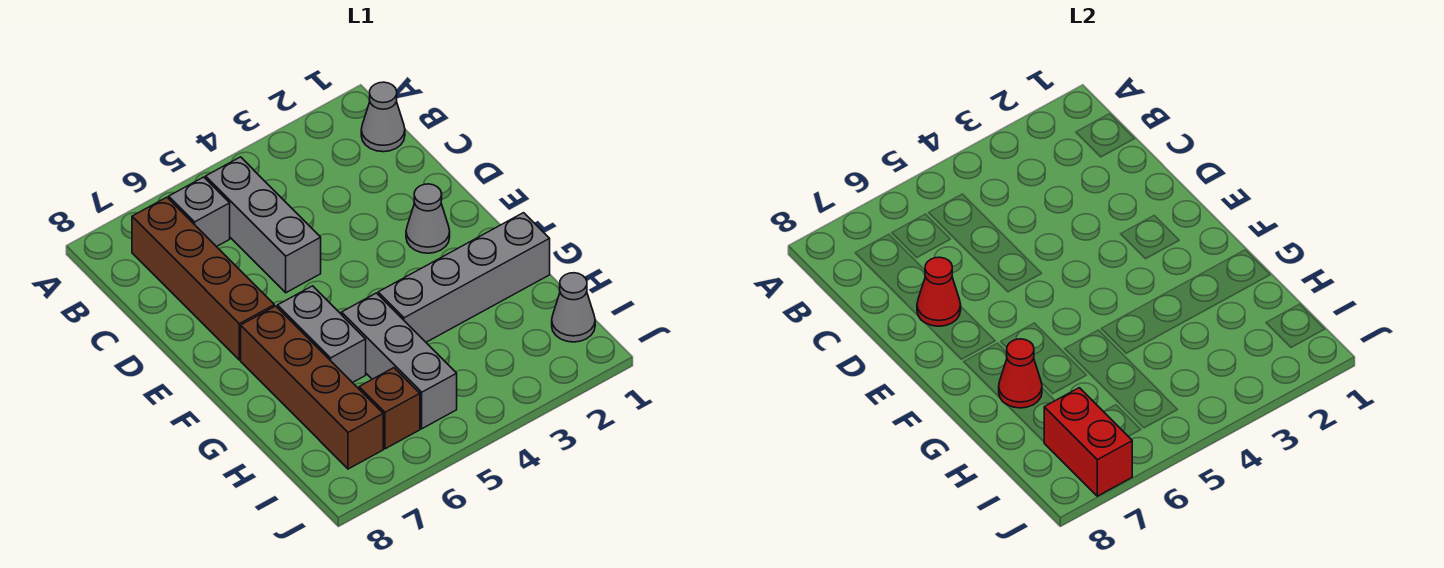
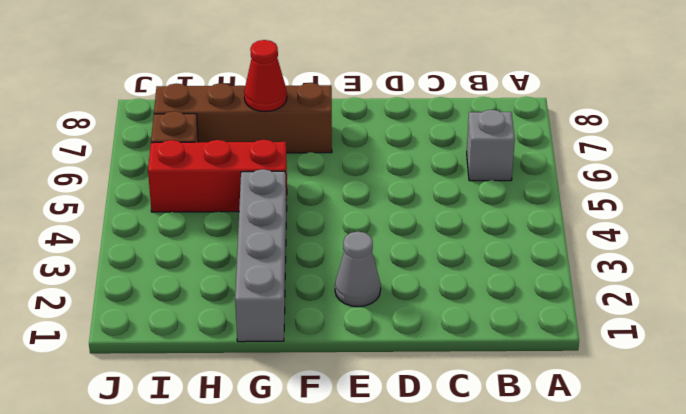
red brick G5:I5 level 1 -> grey brick G5:I5 level 1
none -> grey cone B1 level 1
none -> grey brick B5:D5 level 1
none -> brown brick B7:E7 level 1

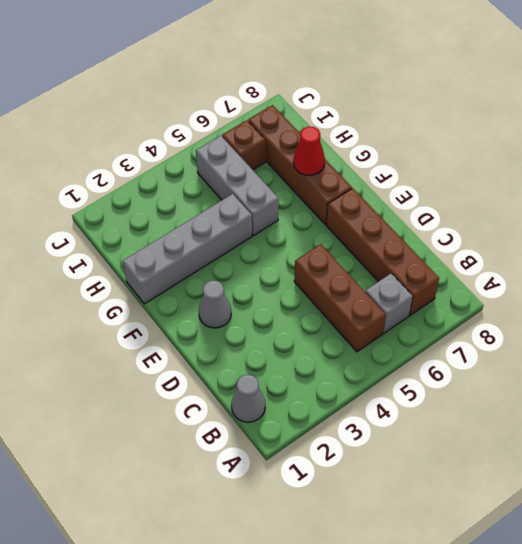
brown brick B5:D5 level 1 -> grey brick B5:D5 level 1
none -> grey brick F6:G6 level 1
none -> grey cone I1 level 1
none -> red cone D7 level 2

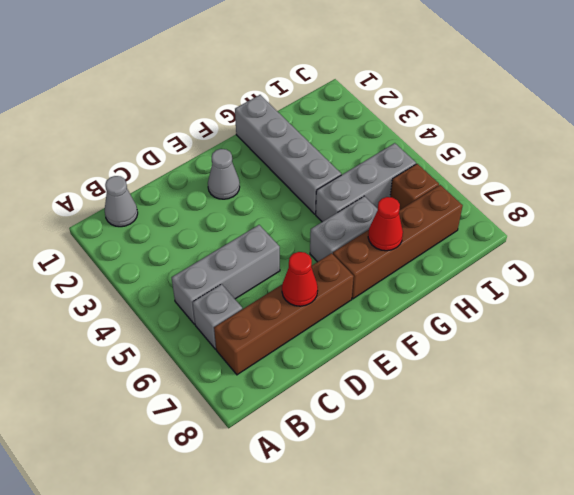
none -> grey cone I1 level 1
none -> red brick I7:J7 level 2

